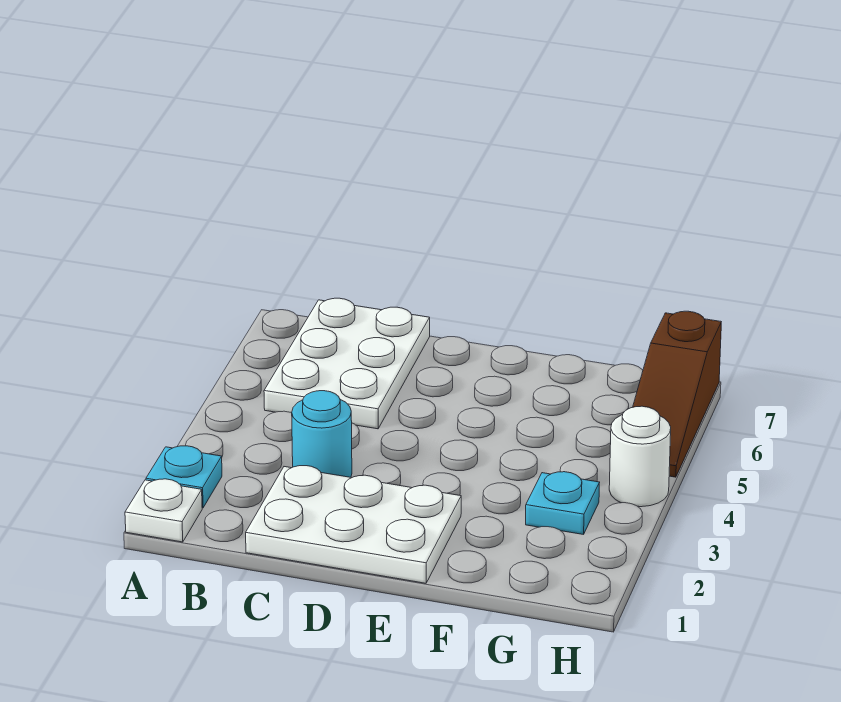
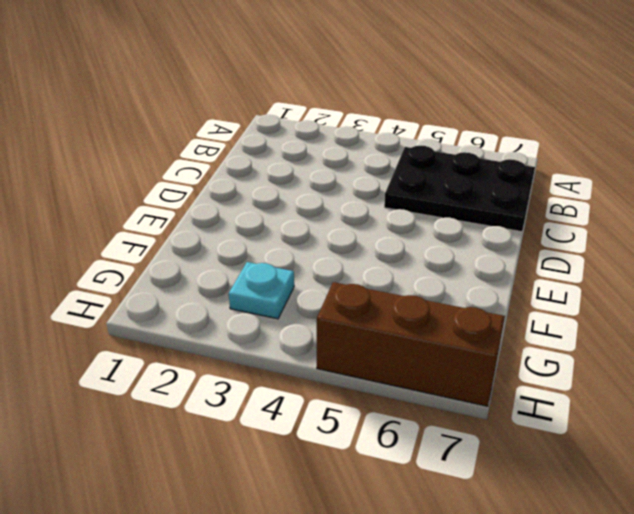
black plate B5:C7 level 1 -> white plate B5:C7 level 1
brown brick H5:H7 level 1 -> brown slope H5:H7 level 1 top 7
none -> white plate A1 level 1
none -> cyan plate A2 level 1

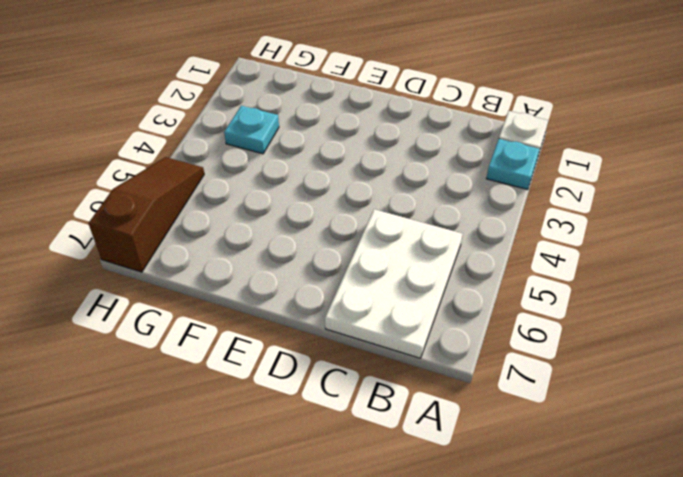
none -> white plate C1:E2 level 1
none -> cyan round brick C3 level 1

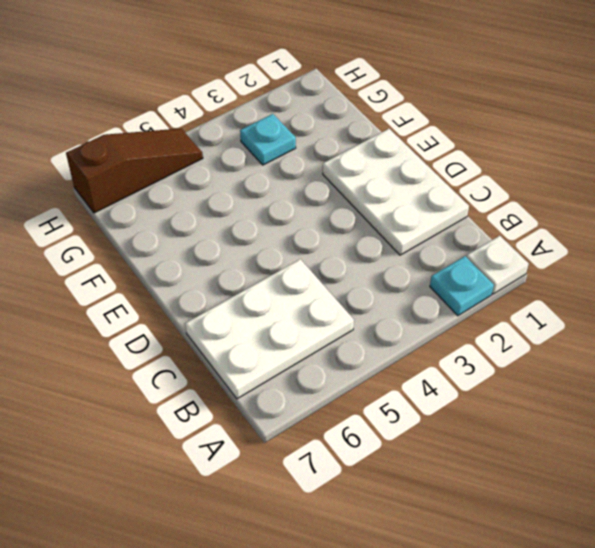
none -> cyan round brick C3 level 1
none -> white round brick H4 level 1

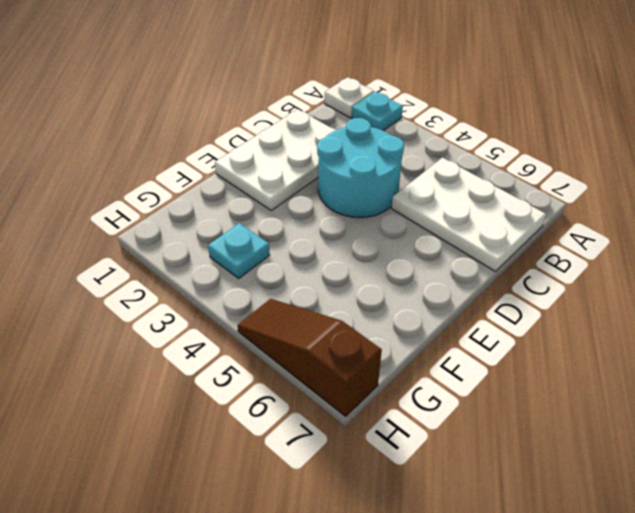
cyan round brick C3:D4 level 1 -> cyan round brick C3 level 1
none -> white round brick H4 level 1

